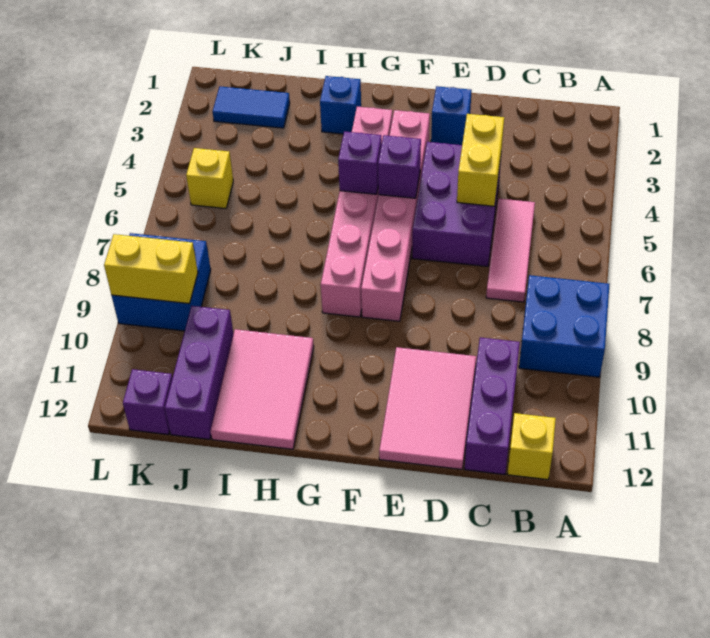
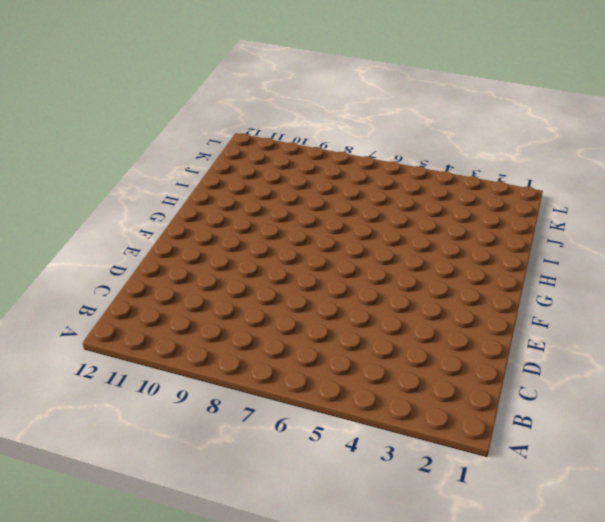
none -> blue brick A8:B9 level 1
none -> yellow brick B12 level 1
none -> pink tile C5:C7 level 1

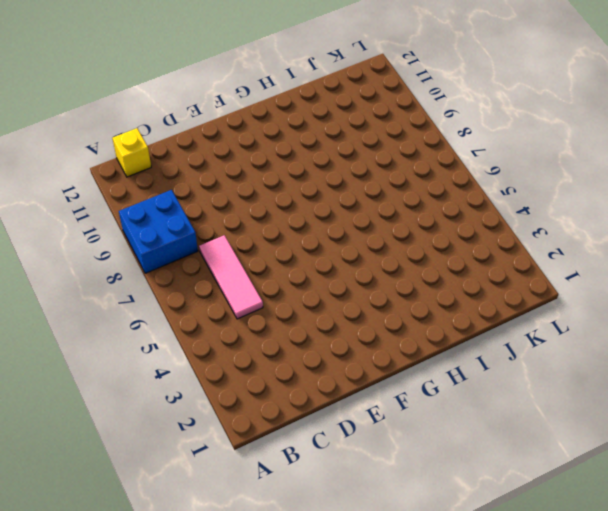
none -> purple brick C10:C12 level 1
none -> purple brick D4:E6 level 1
none -> pink tile D10:E12 level 1

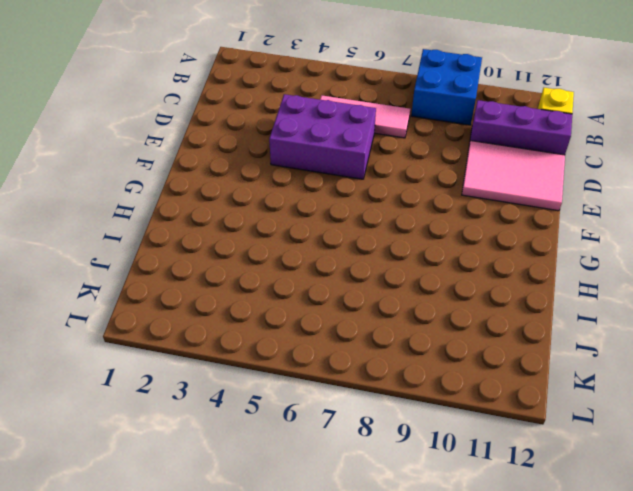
none -> blue brick E2 level 1
none -> pink brick F3:F8 level 1
none -> pink brick G3:G8 level 1

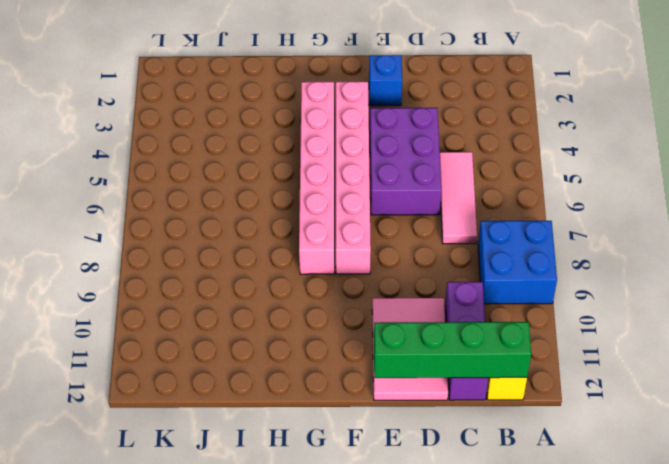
green brick B12:E12 level 2 -> none
none -> blue brick H2 level 1
none -> pink tile H10:I12 level 1
none -> blue tile J2:K2 level 1

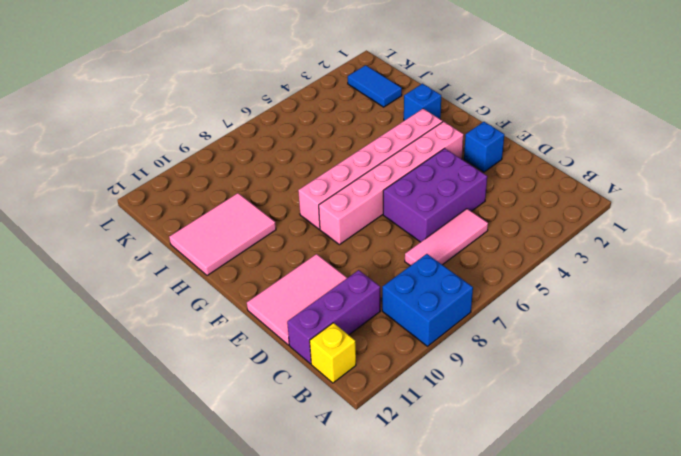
none -> purple brick J10:J12 level 1
none -> yellow brick K5 level 1
none -> blue brick K8:L9 level 1

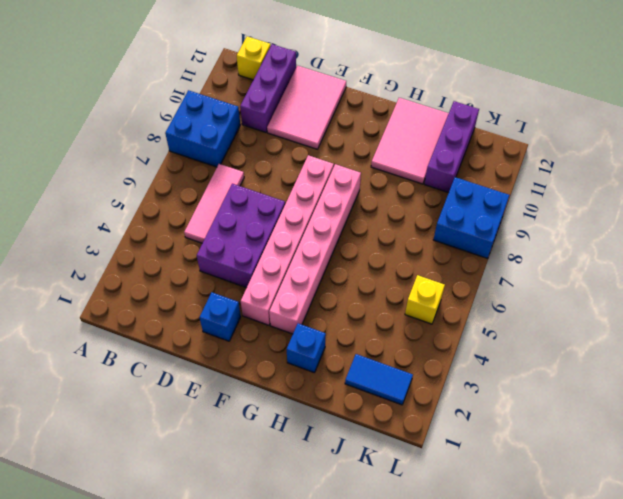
none -> purple brick K12 level 1
none -> yellow brick D4:D5 level 2
none -> purple brick F5 level 2

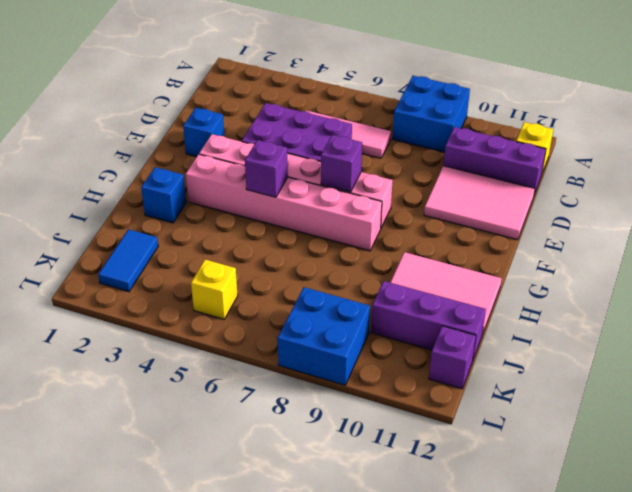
purple brick F7 level 2 -> purple brick F5 level 2
none -> yellow brick D4:D5 level 2
none -> yellow brick K9:L9 level 2

